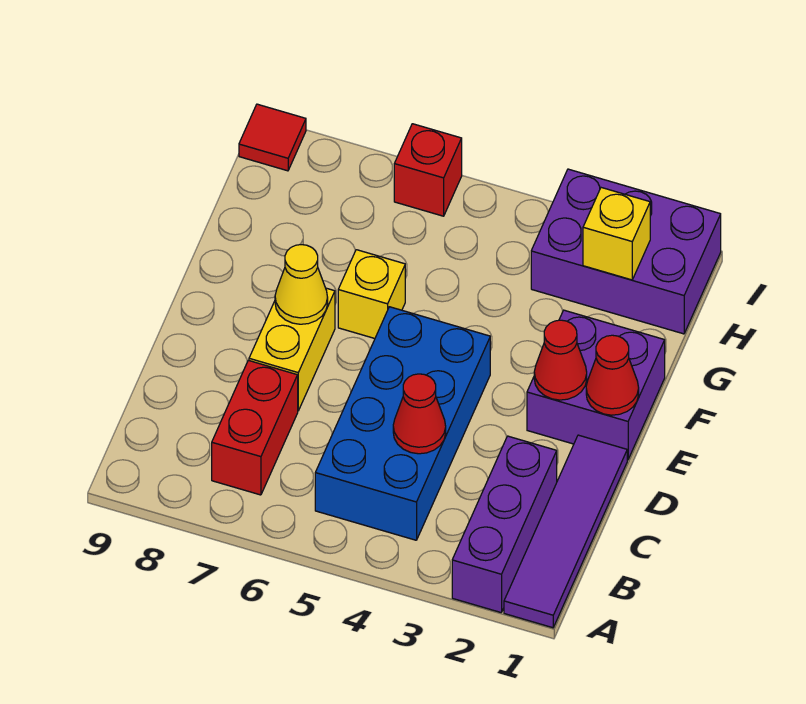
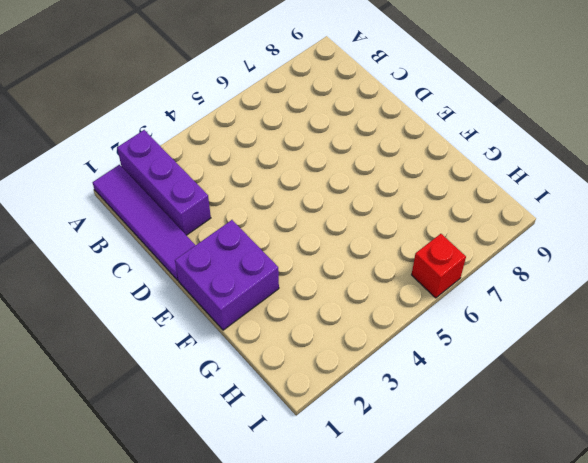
none -> blue brick B4:E5 level 1
none -> red brick B7:C7 level 1
none -> yellow brick D7:E7 level 1

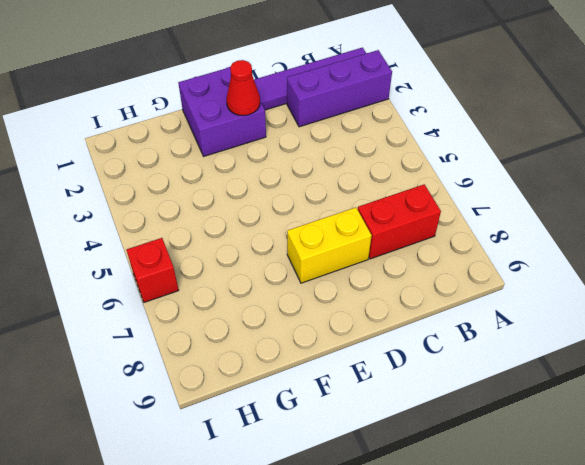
none -> blue brick B4:E5 level 1
none -> yellow brick F6 level 1
none -> purple brick H1:I3 level 1

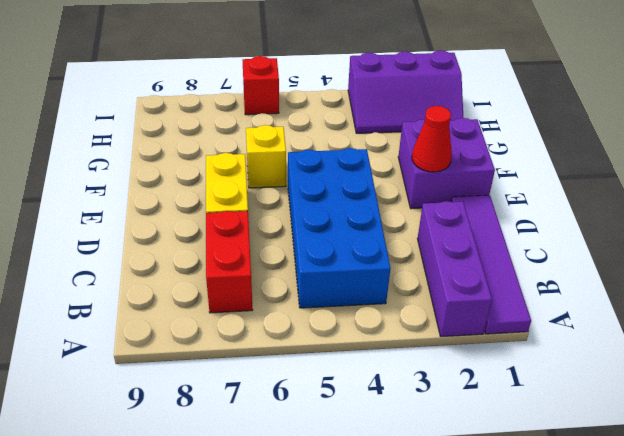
purple slope H1:I3 level 1 top I -> purple brick H1:I3 level 1
none -> red tile I9 level 1
none -> red cone C4 level 2
none -> red cone E1 level 2

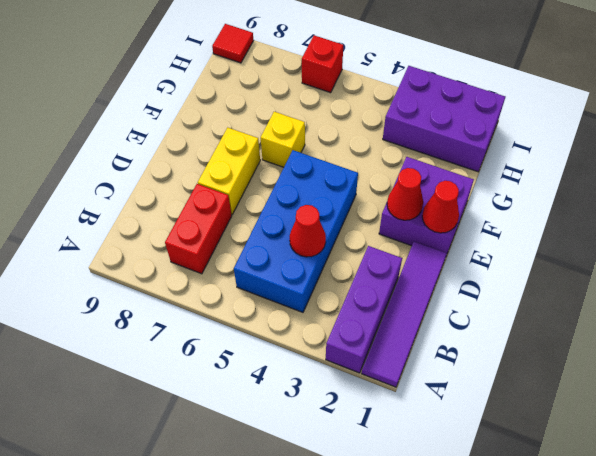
none -> yellow cone E7 level 2
none -> yellow brick H2 level 2

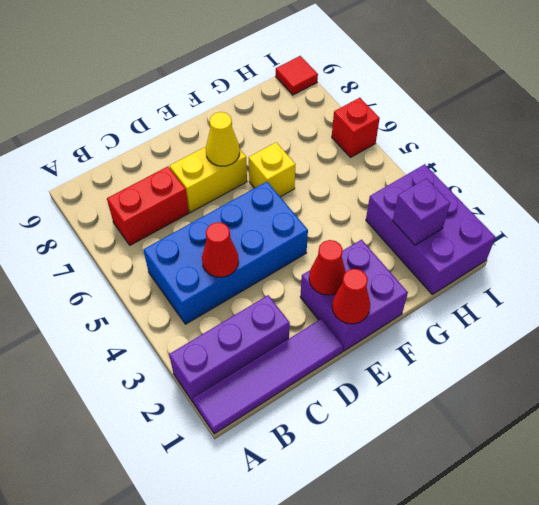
purple brick H2 level 2 -> yellow brick H2 level 2

